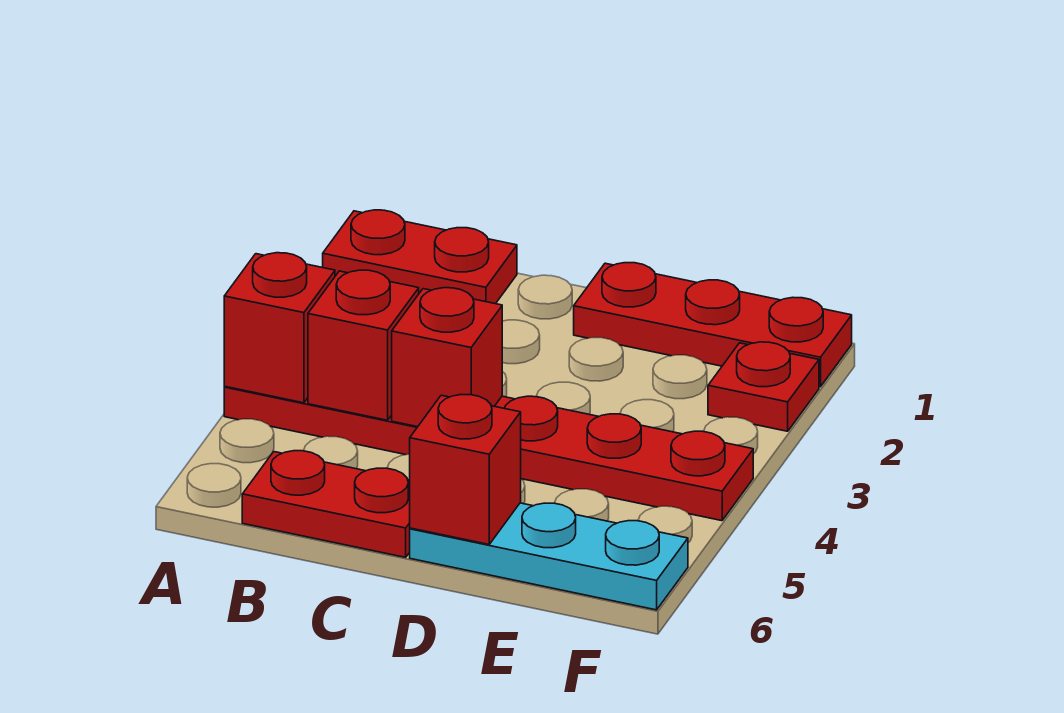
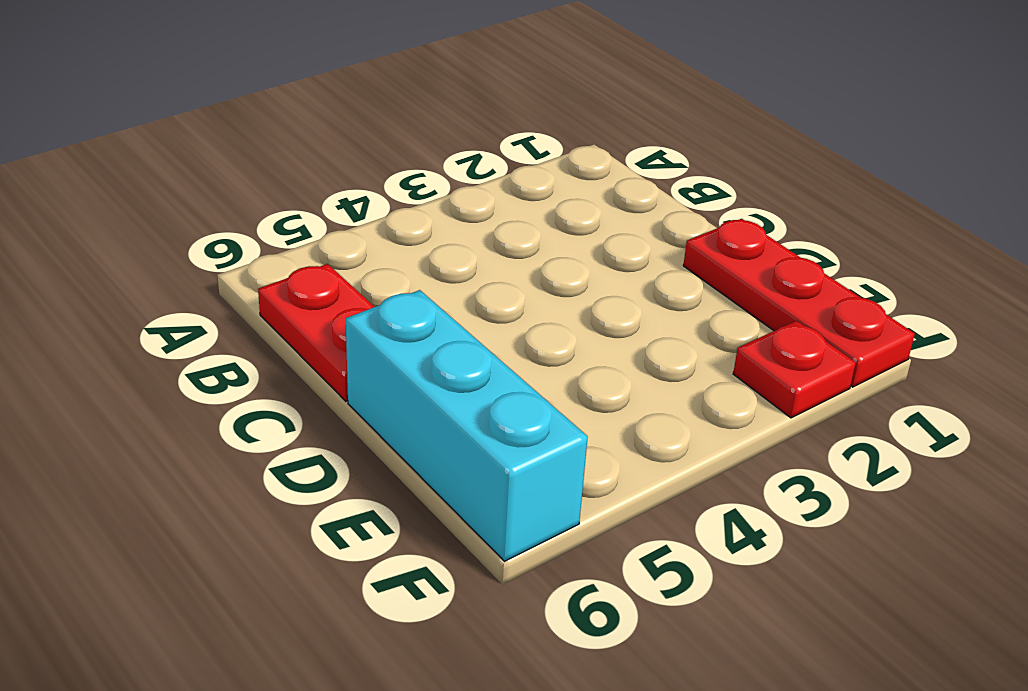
cyan brick D6:F6 level 1 -> cyan plate D6:F6 level 1
none -> red plate A1:B1 level 1
none -> red plate A4:F4 level 1

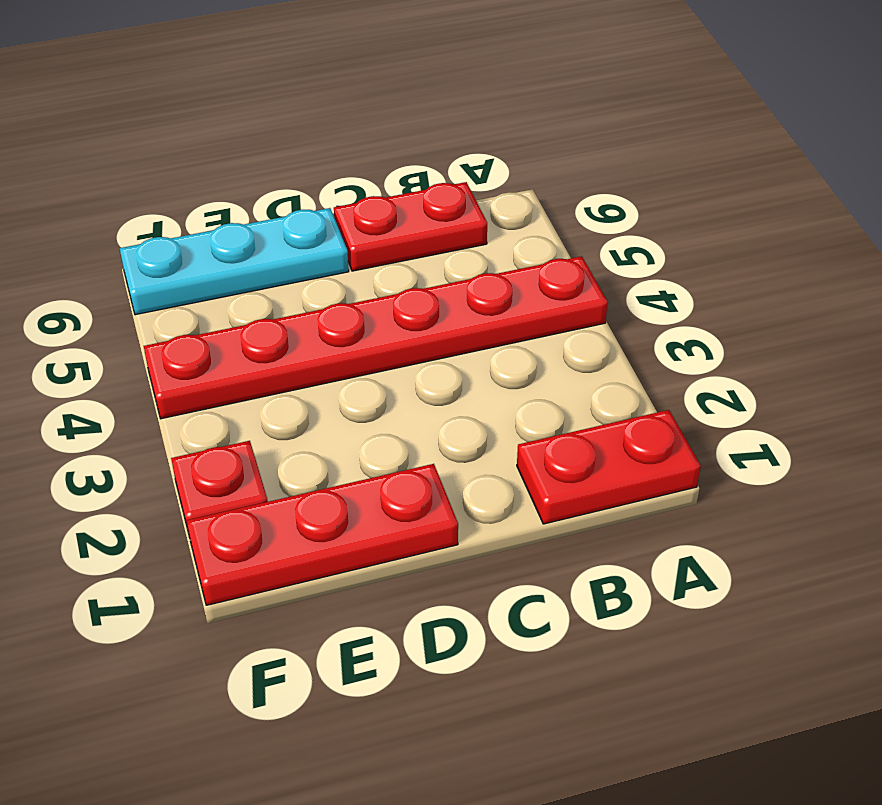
none -> red brick A4 level 2
none -> red brick B4 level 2

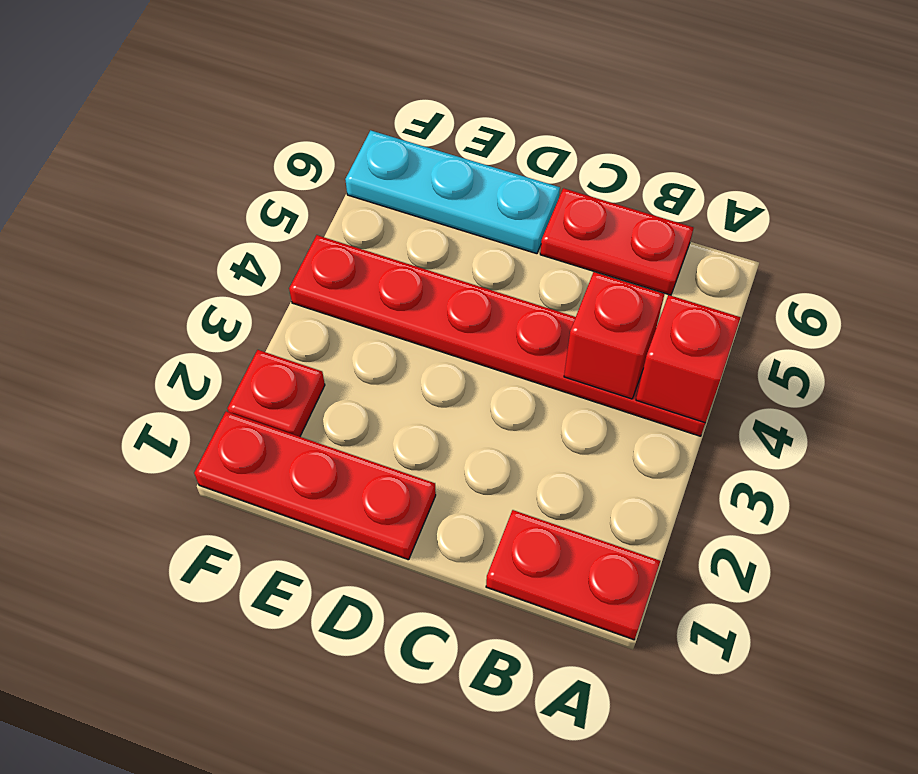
none -> red brick C4 level 2
none -> red brick D6 level 2

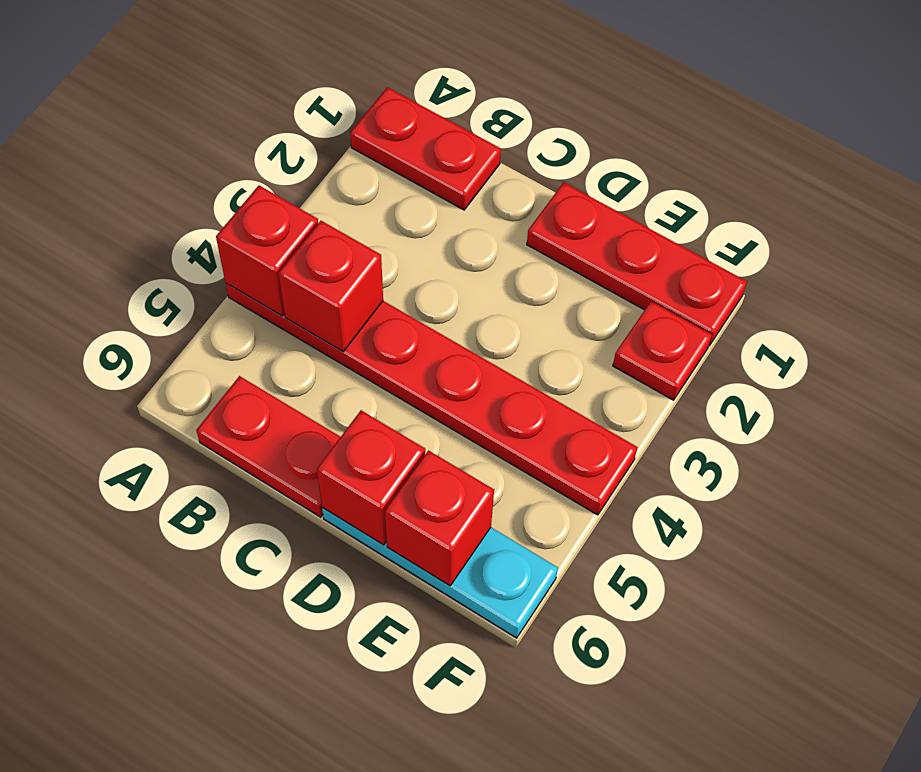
red brick E6 level 2 -> red brick C4 level 2

